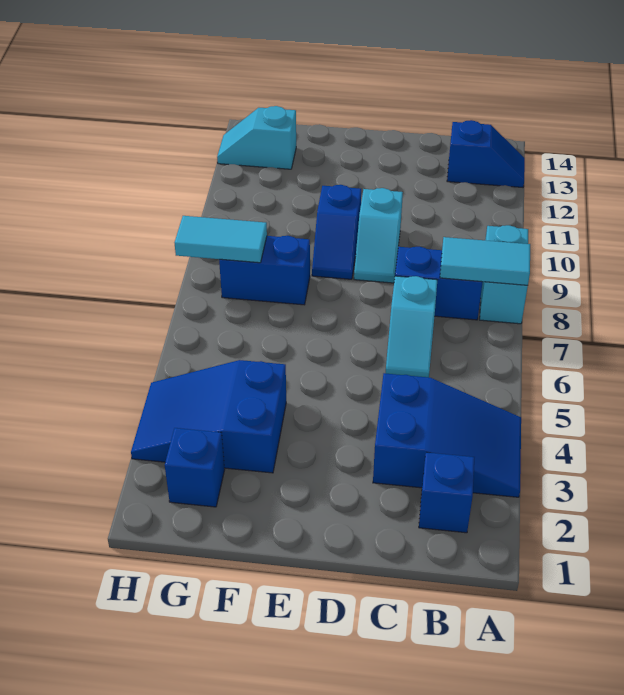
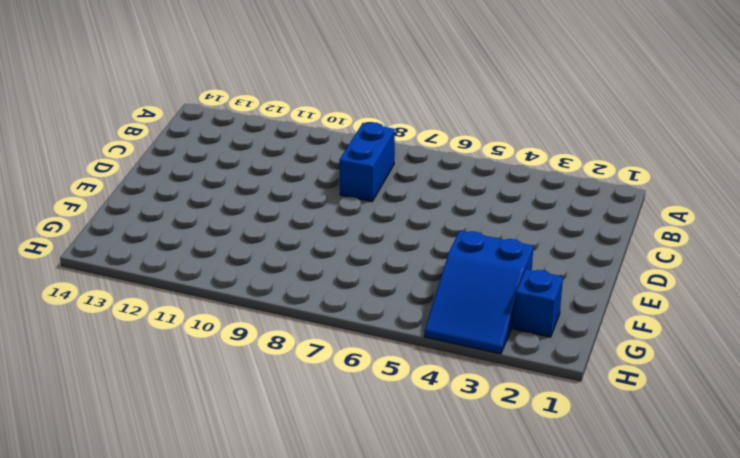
none -> blue slope A3:C4 level 1 top C
none -> cyan brick A8:A9 level 1
none -> blue slope A13:B13 level 1 top B

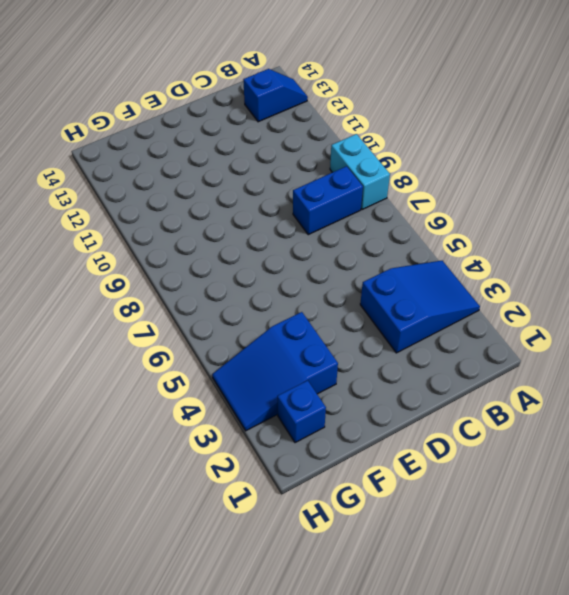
none -> blue brick B2 level 1
none -> cyan slope C6:C7 level 1 top 7
none -> cyan slope D9:D10 level 1 top 10

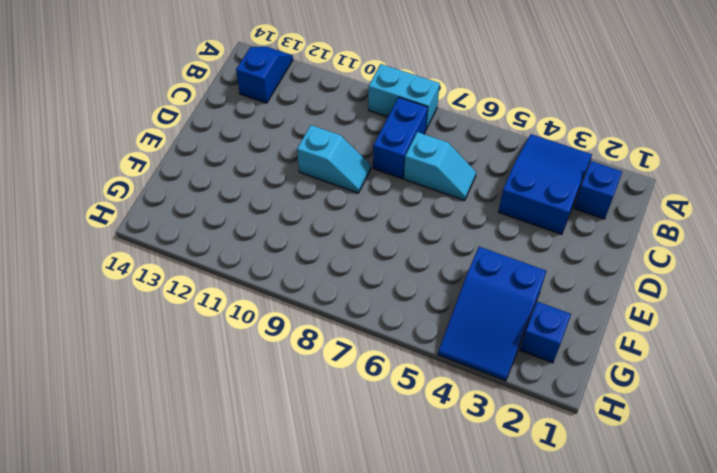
none -> blue slope E9:E10 level 1 top 10
none -> blue brick F8:G8 level 1
none -> cyan slope G13:H13 level 1 top G

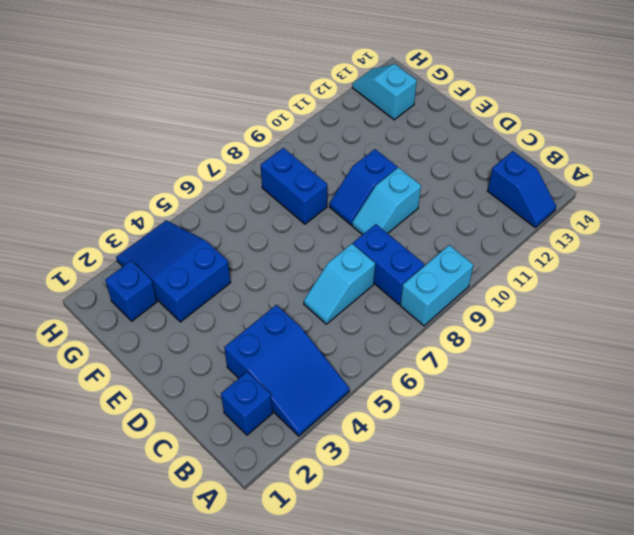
none -> cyan tile A8:B8 level 2
none -> cyan tile G8:H8 level 2

